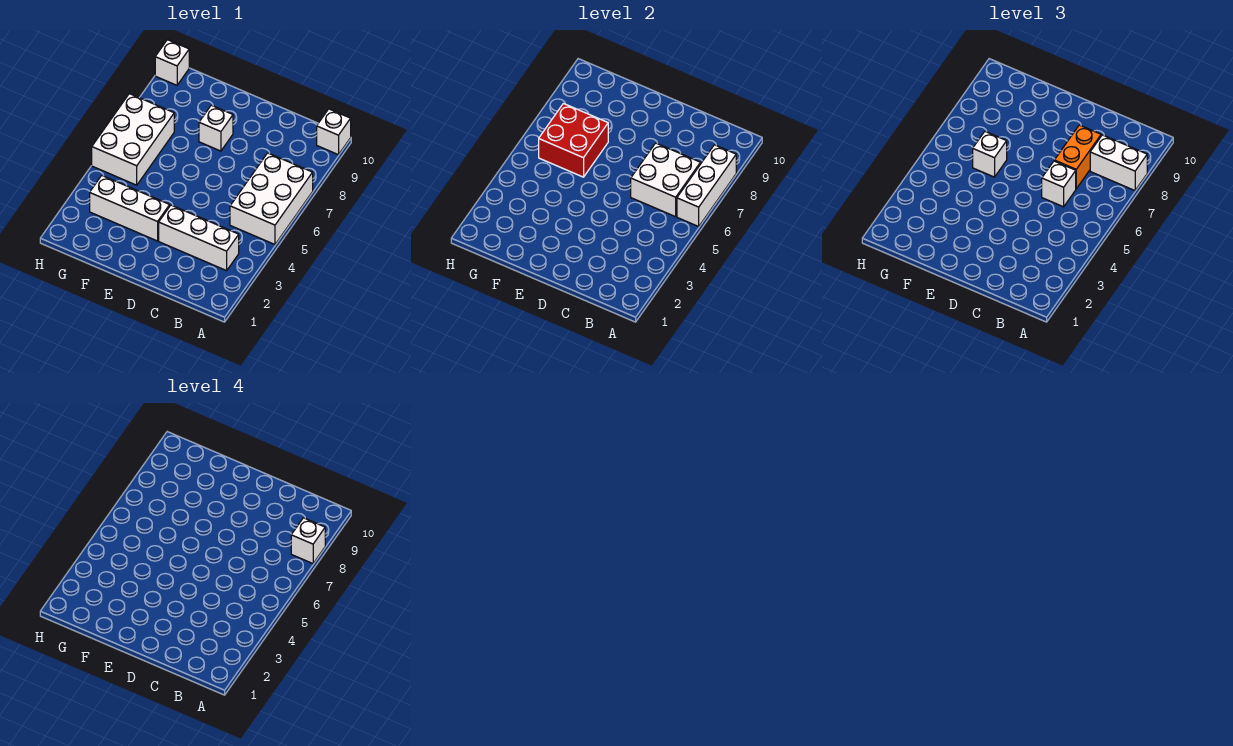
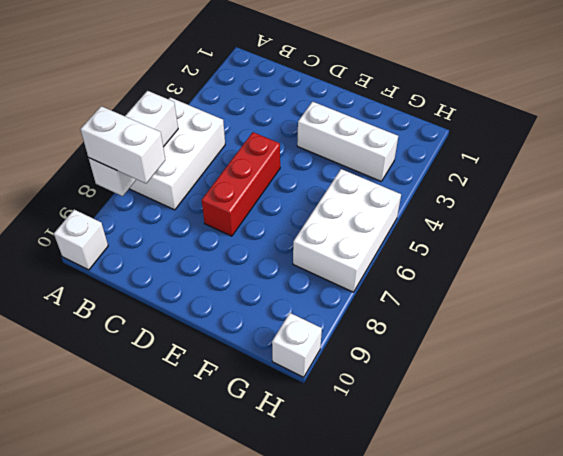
red brick D5:D7 level 1 -> none
none -> white brick B3:D3 level 1
none -> white brick E8 level 1
none -> white brick B6:C7 level 2

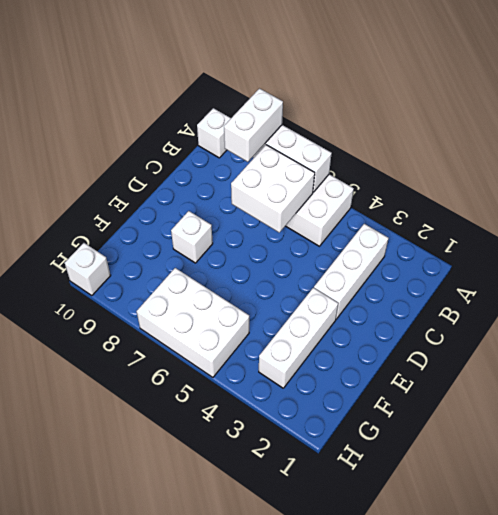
none -> red brick F6:G7 level 2
none -> white brick C6 level 3
none -> orange brick C7:C8 level 3

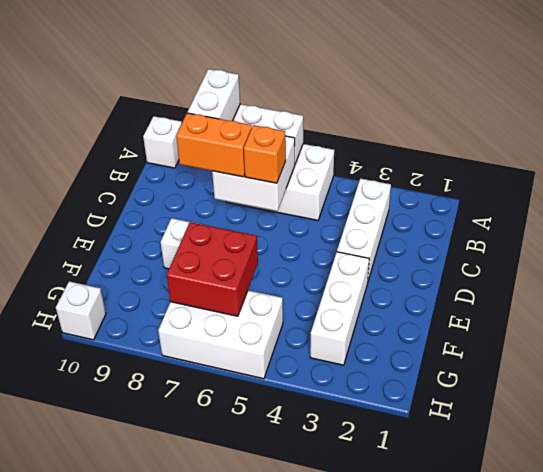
orange brick C6 level 3 -> white brick C6 level 3
none -> white brick F6 level 3
none -> white brick A8 level 4

